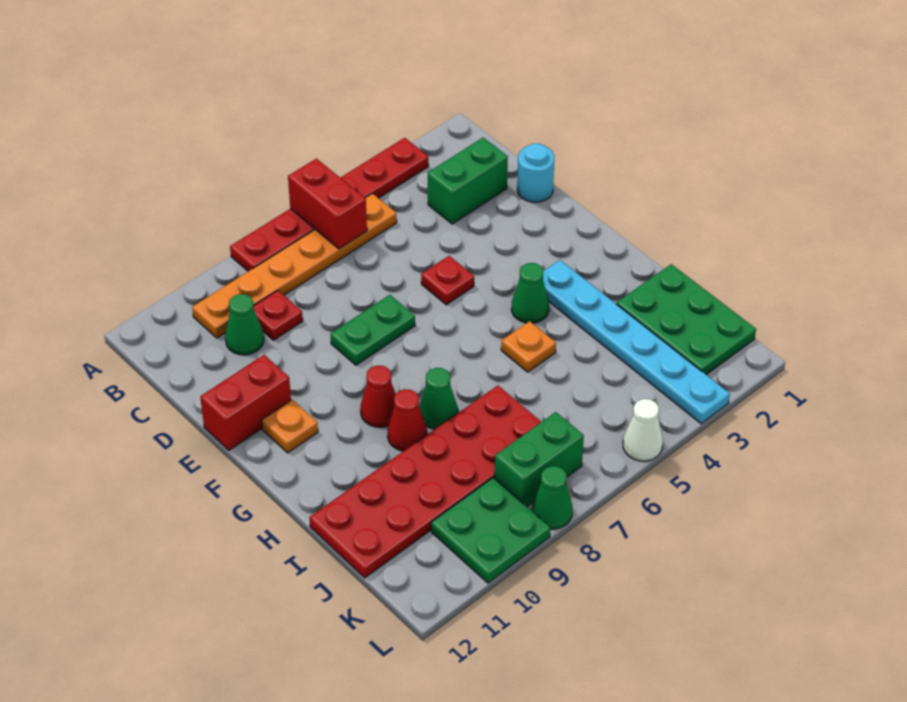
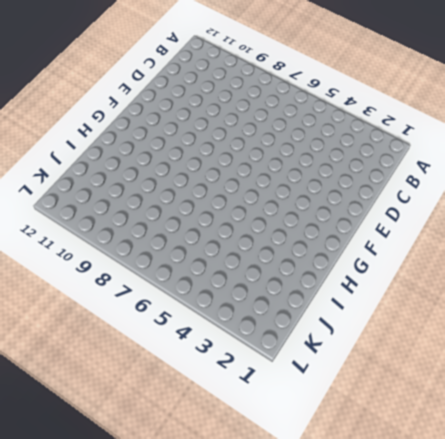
none -> red plate A3:A8 level 1
none -> orange plate B5:B10 level 1
none -> green brick C2:C3 level 1

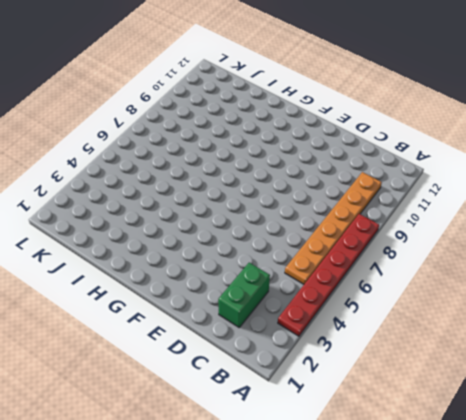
none -> red plate C9 level 1
none -> green cone C10 level 1
none -> cyan round brick D1 level 1

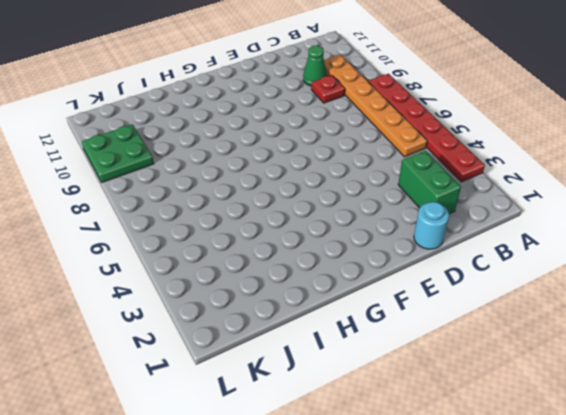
none -> red plate E5 level 1
none -> green plate E7:E8 level 1
none -> red brick E11:E12 level 1

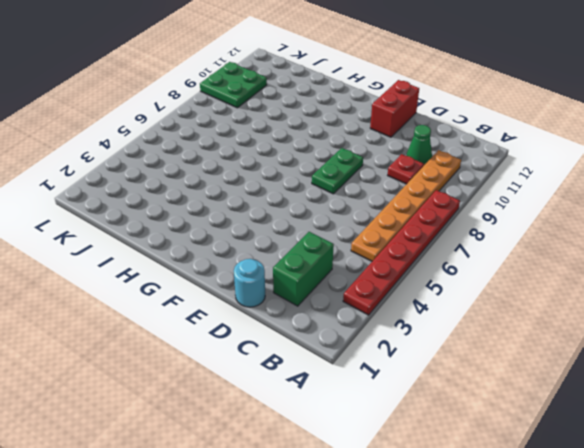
none -> red plate E5 level 1
none -> orange plate F11 level 1
none -> cyan plate G3:L3 level 1

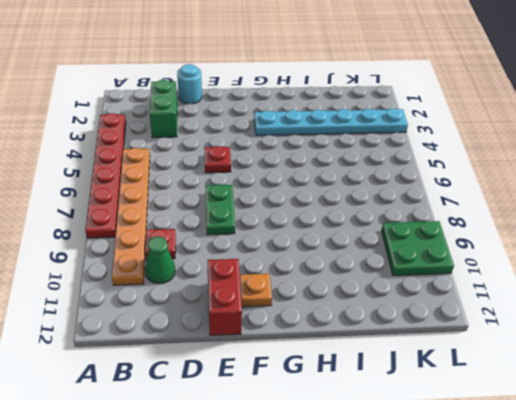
none -> green cone G4 level 1
none -> red cone G9 level 1
none -> orange plate H5 level 1

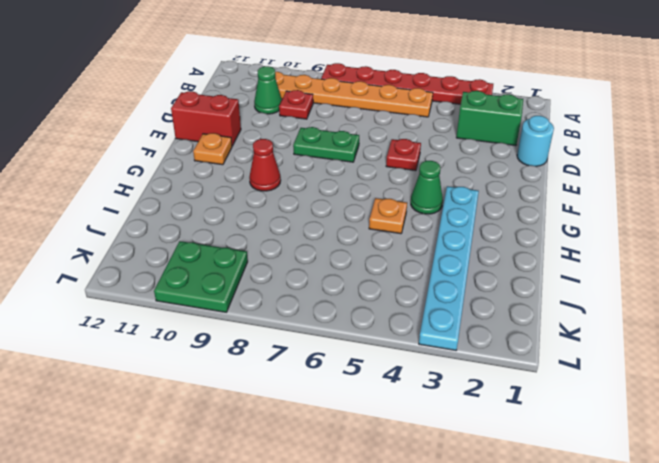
none -> green cone H8 level 1
none -> red cone H9 level 1
none -> green plate I1:K2 level 1

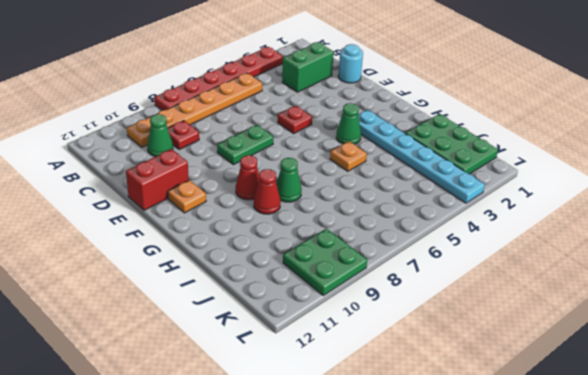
none -> red plate I7:J12 level 1
none -> green brick K7:K8 level 1
none -> white cone L5 level 1

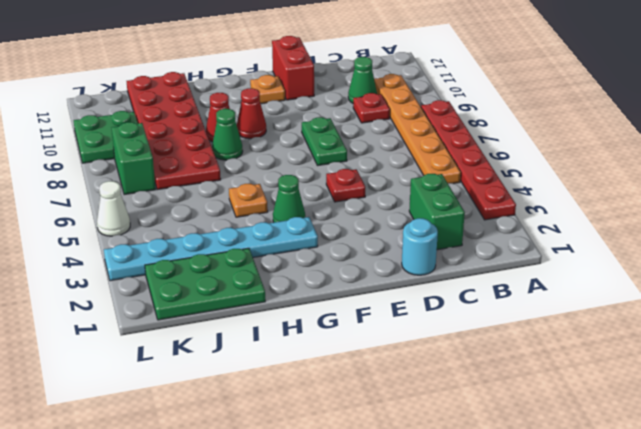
none -> green cone L8 level 1
none -> red brick A6:B6 level 2

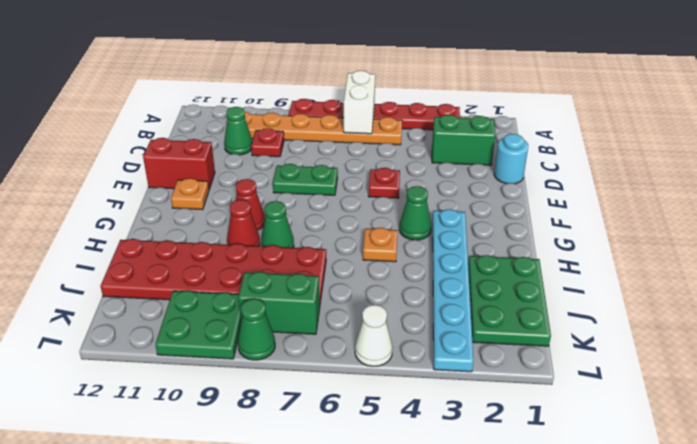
white brick A6:B6 level 2 -> red brick A6:B6 level 2

